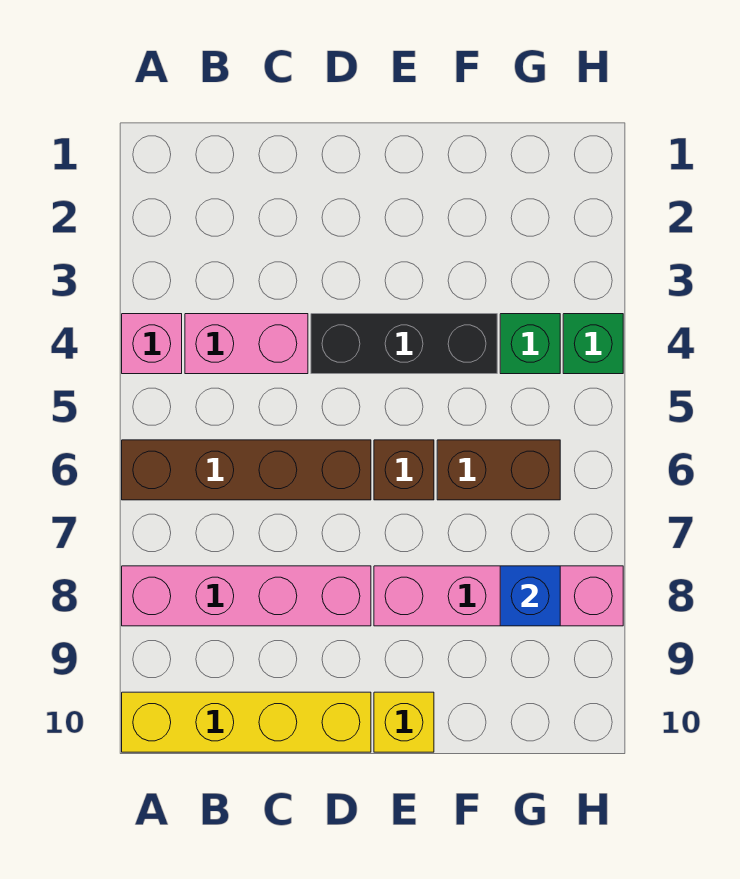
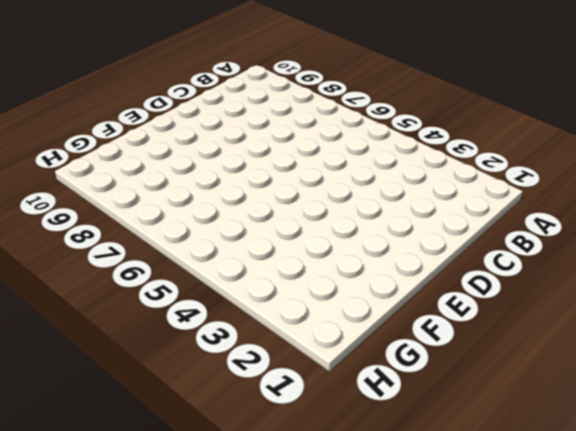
none -> pink brick A4 level 1
none -> brown brick A6:D6 level 1
none -> pink brick A8:D8 level 1

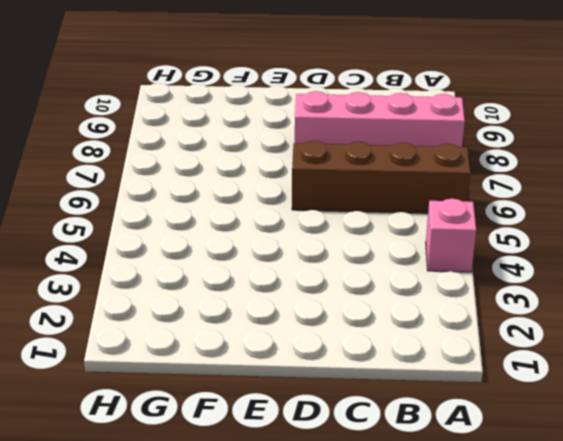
none -> yellow brick A10:D10 level 1
none -> pink brick B4:C4 level 1
none -> black brick D4:F4 level 1

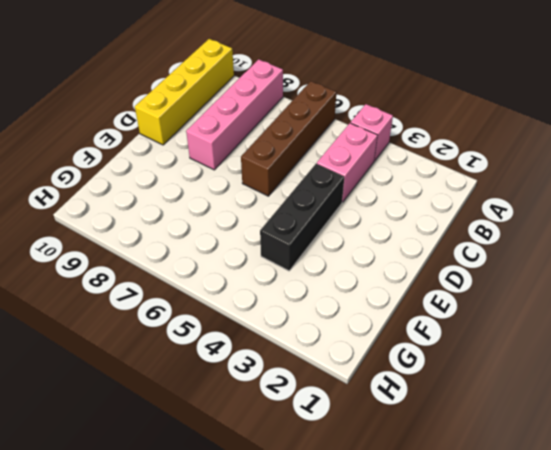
none -> brown brick E6 level 1
none -> pink brick E8:H8 level 1
none -> yellow brick E10 level 1

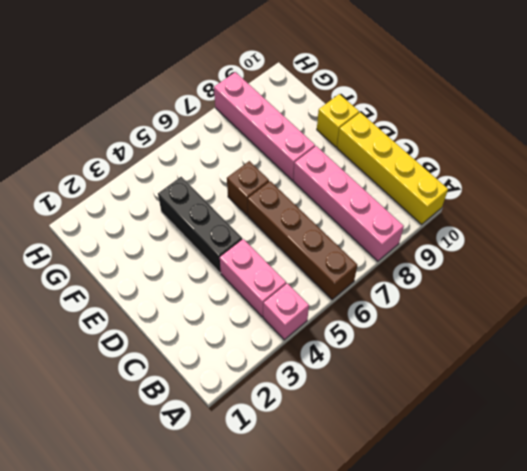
none -> brown brick F6:G6 level 1
none -> green brick G4 level 1
none -> green brick H4 level 1

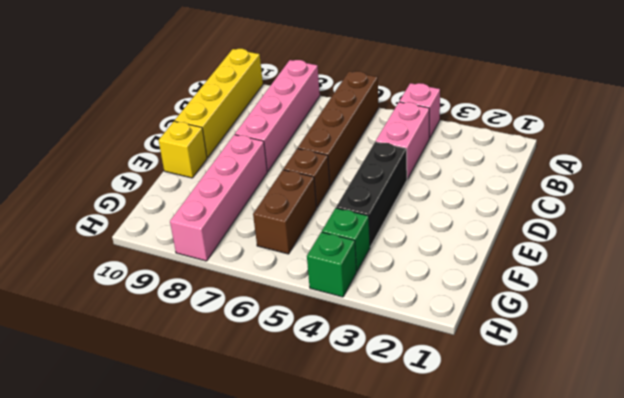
none -> blue brick G8 level 2

